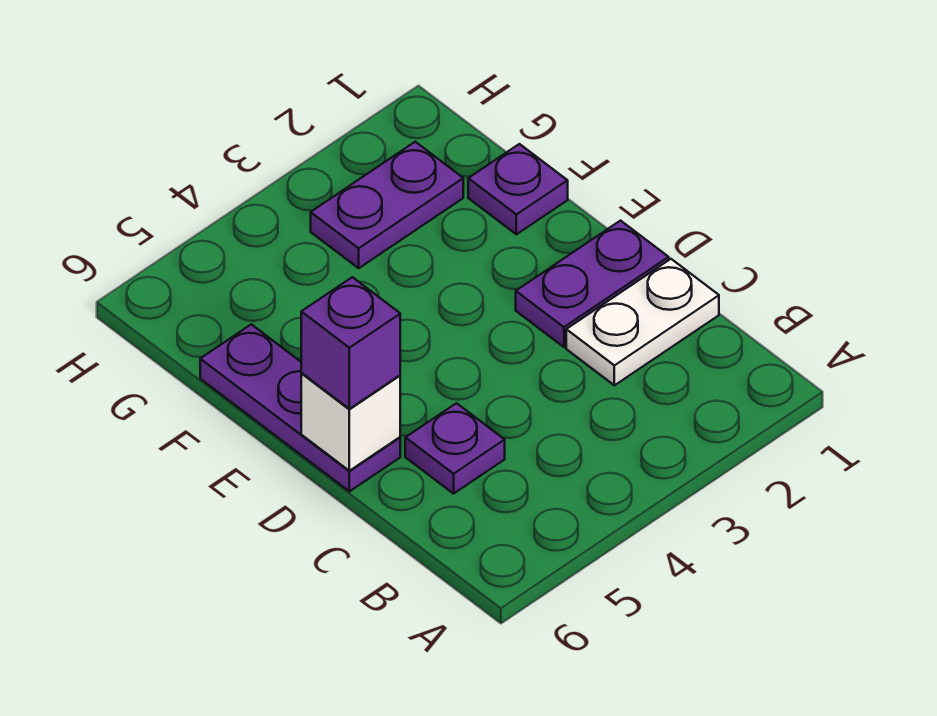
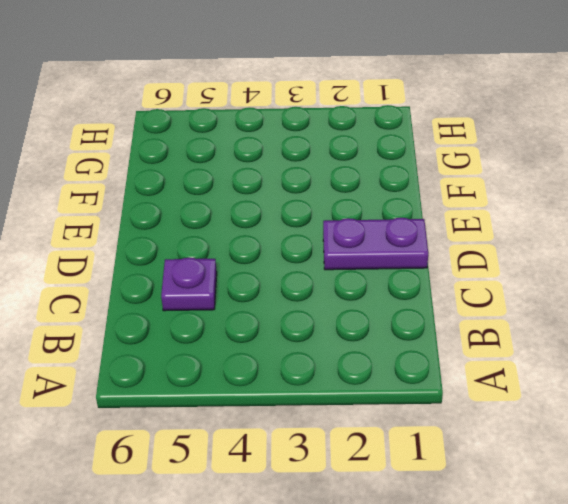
none -> white plate C1:C2 level 1
none -> purple plate D6:F6 level 1

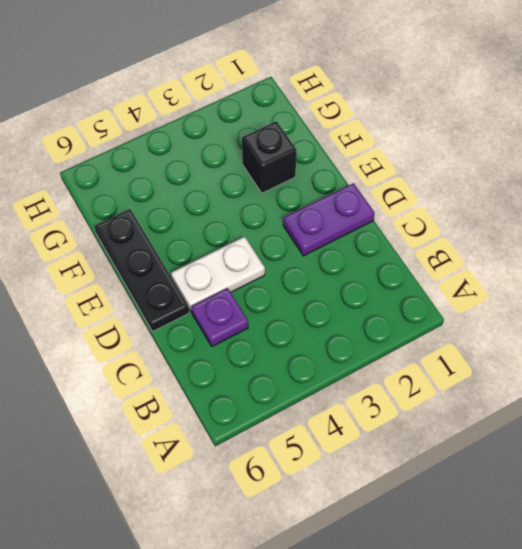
white plate D4:D5 level 1 -> white plate C1:C2 level 1
black plate D6:F6 level 1 -> purple plate D6:F6 level 1
black brick F2 level 1 -> none
none -> purple plate F1 level 1
none -> purple plate G2:G3 level 1

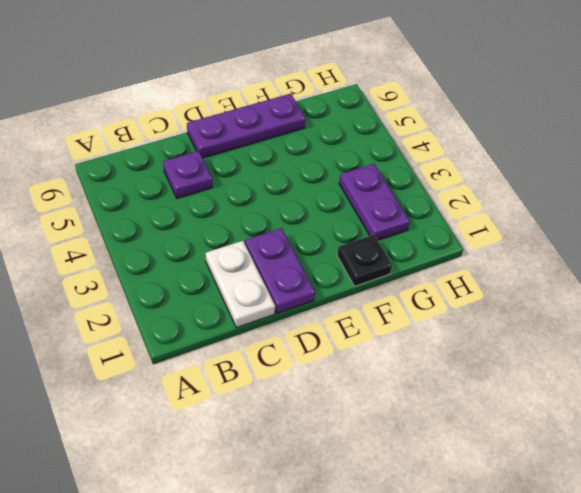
black plate F1 level 1 -> purple plate F1 level 1
none -> white brick D6 level 2
none -> purple brick D6 level 3

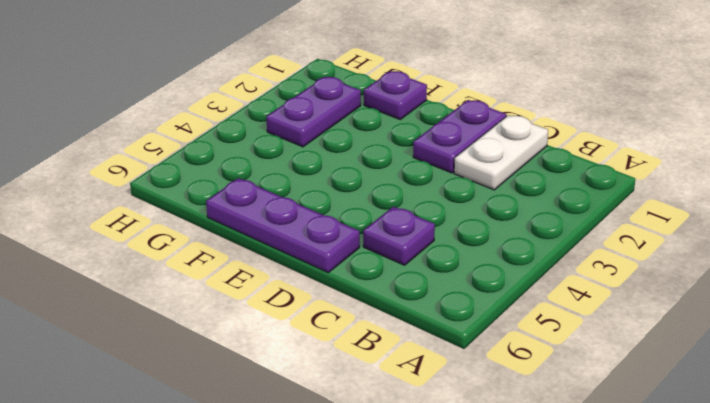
none -> white brick D6 level 2
none -> purple brick D6 level 3

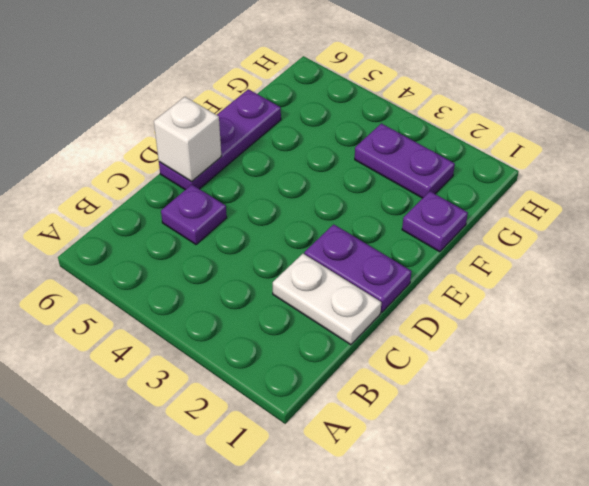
none -> purple brick D6 level 3

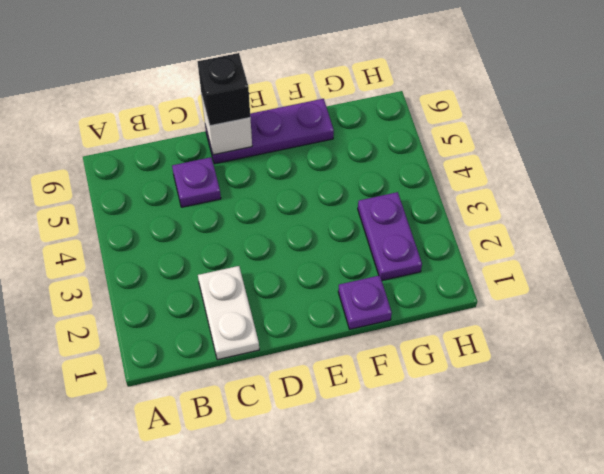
black brick D6 level 3 -> purple brick D6 level 3
none -> purple plate D1:D2 level 1

